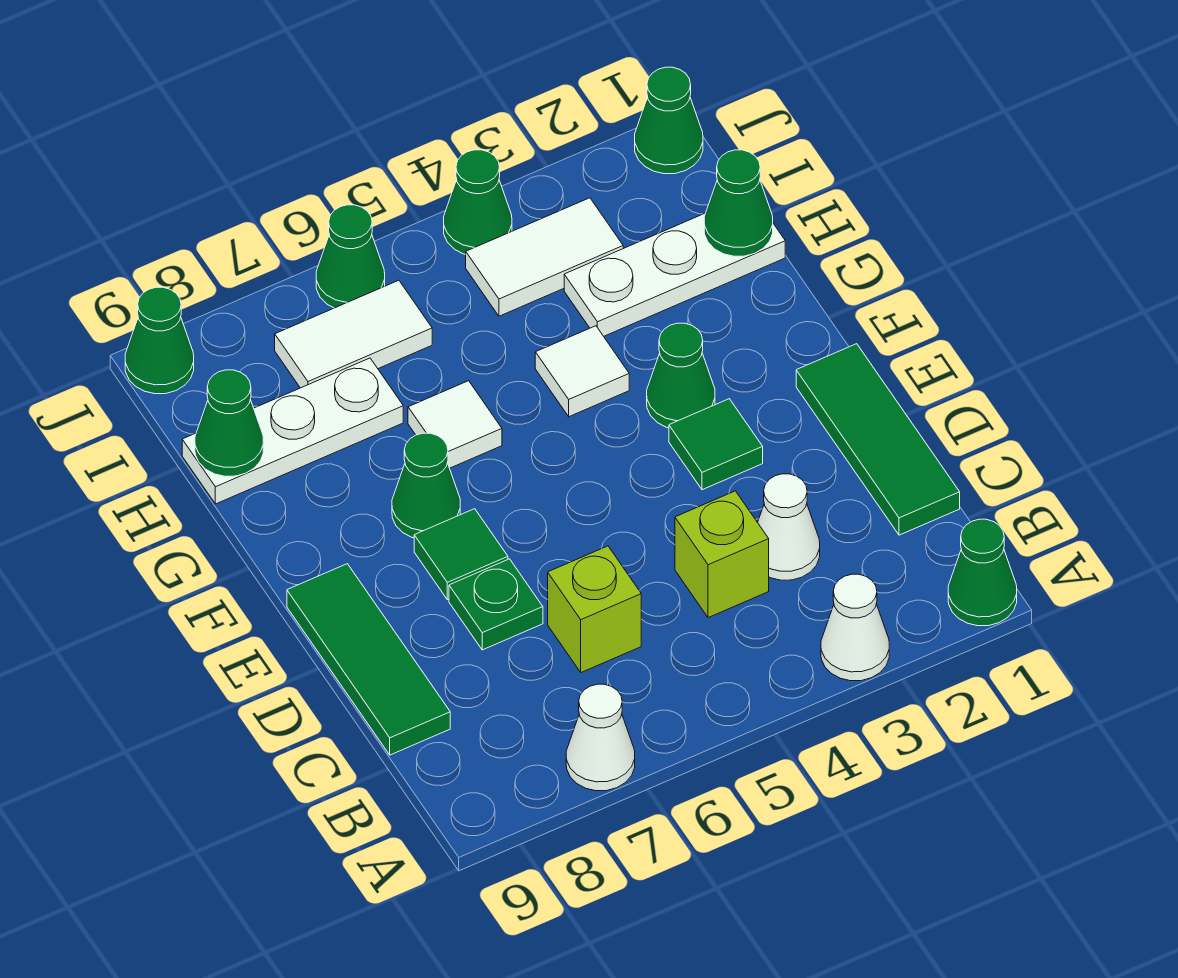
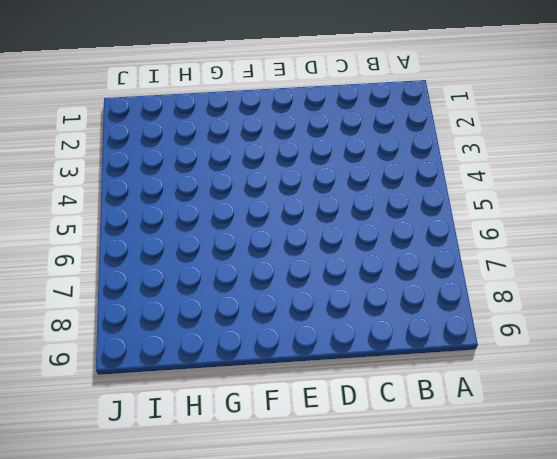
none -> green cone A1 level 1
none -> white cone A3 level 1
none -> white cone A7 level 1

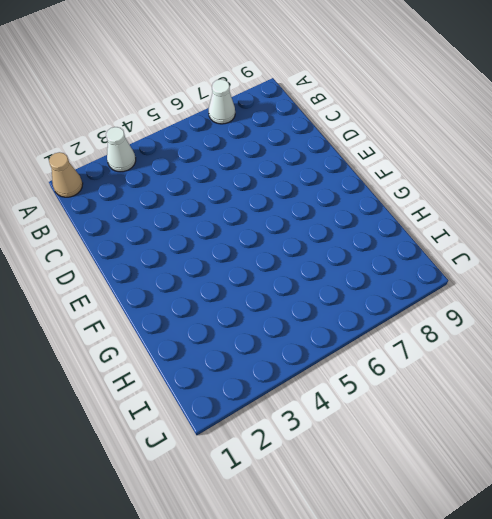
tan cone A1 level 1 -> green cone A1 level 1
none -> green tile C1:E1 level 1
none -> white cone C3 level 1
none -> lime brick C4 level 1

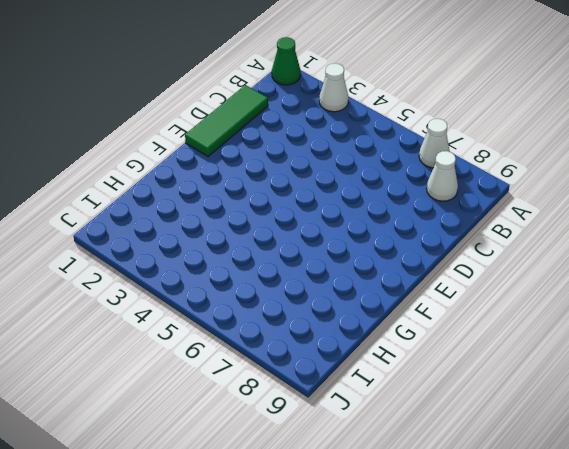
white cone B8 level 1 -> white cone C3 level 1
none -> lime brick C4 level 1
none -> lime brick C6 level 1
none -> green tile C9:E9 level 1

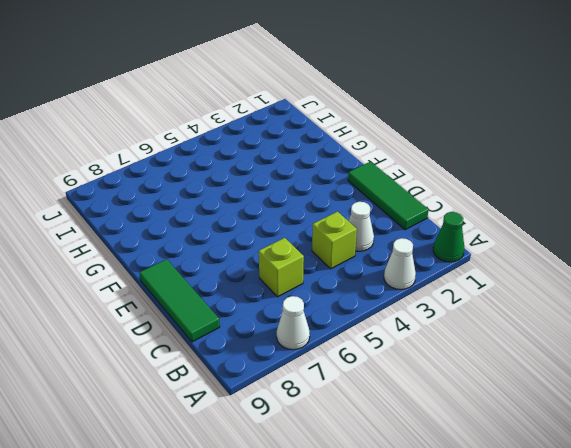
none -> green plate D7 level 1
none -> green tile E3 level 1
none -> green tile E7 level 1

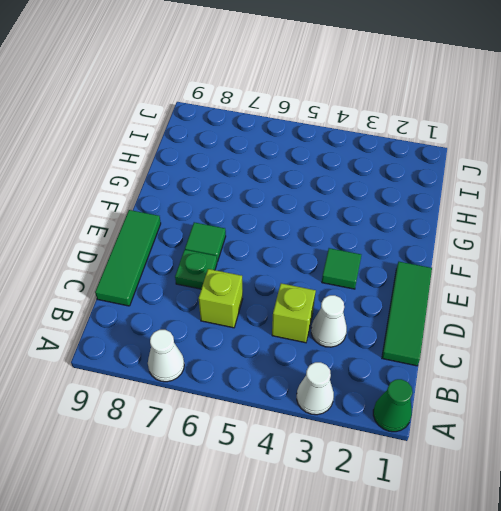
none -> green cone F3 level 1
none -> green cone F7 level 1
none -> white tile G4 level 1

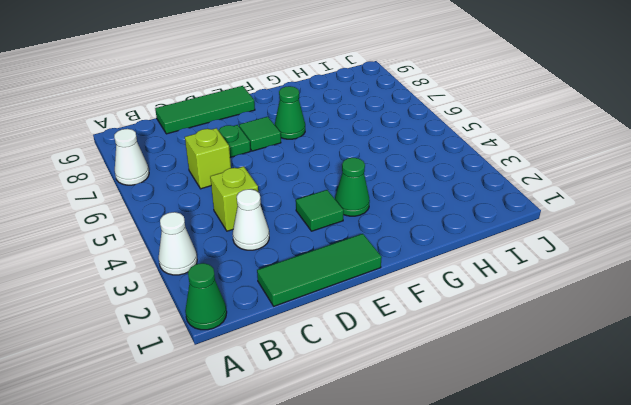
none -> white tile G4 level 1
none -> white tile G6 level 1
none -> white plate H1:H3 level 1

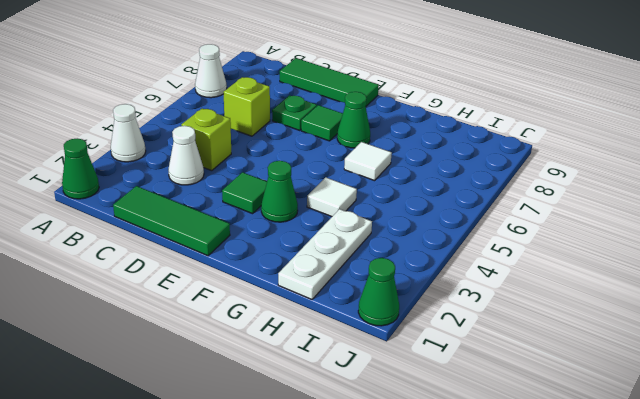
none -> white plate H7:H9 level 1
none -> white tile I3:I4 level 1
none -> white tile I6:I7 level 1

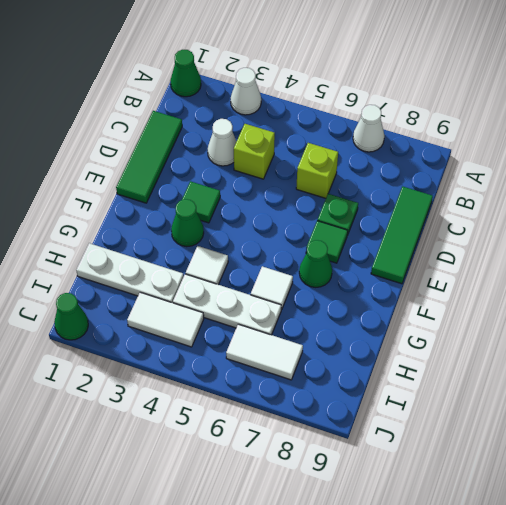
white plate H4:H6 level 1 -> white plate H7:H9 level 1
none -> green cone J4 level 1
none -> green cone J6 level 1
none -> green cone J9 level 1

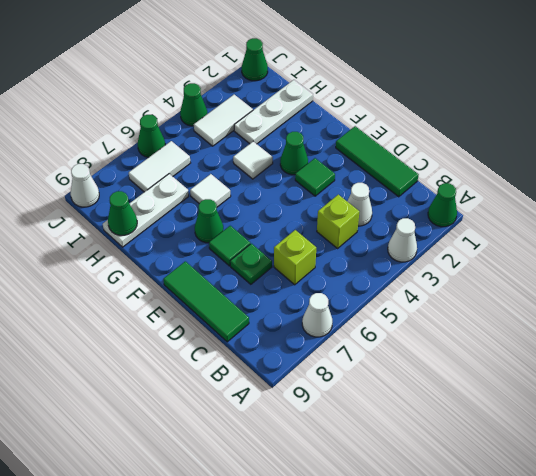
white cone J9 level 1 -> green cone J9 level 1
none -> green cone H1 level 2

